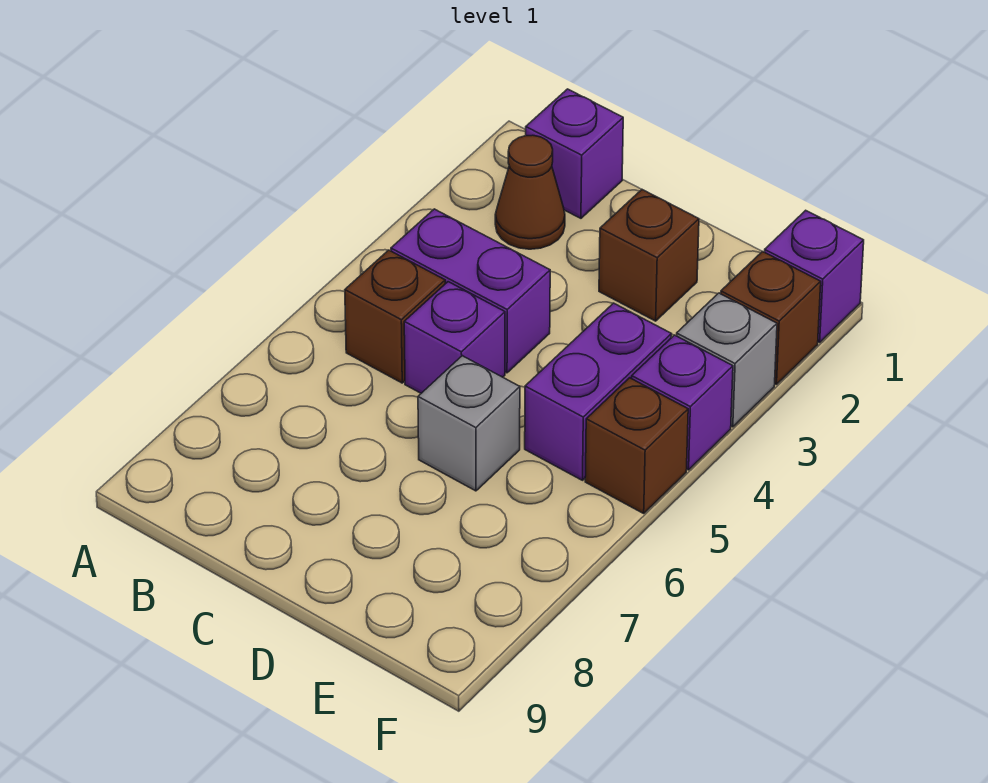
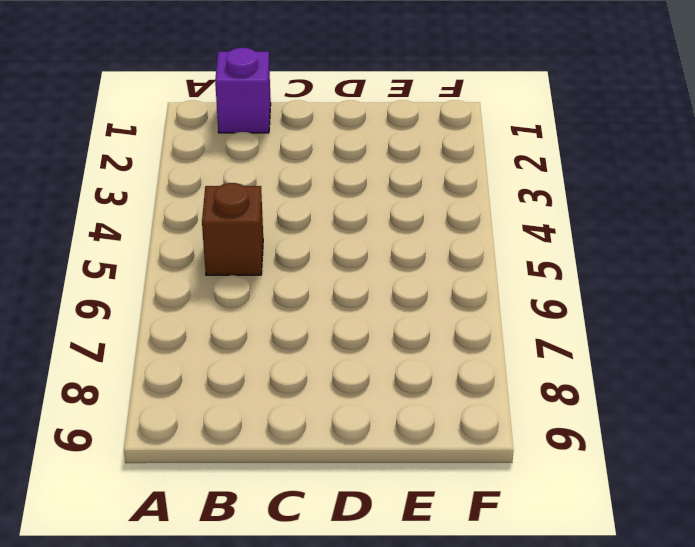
none -> brown cone B2 level 1
none -> purple brick B4:C4 level 1
none -> purple brick C5 level 1

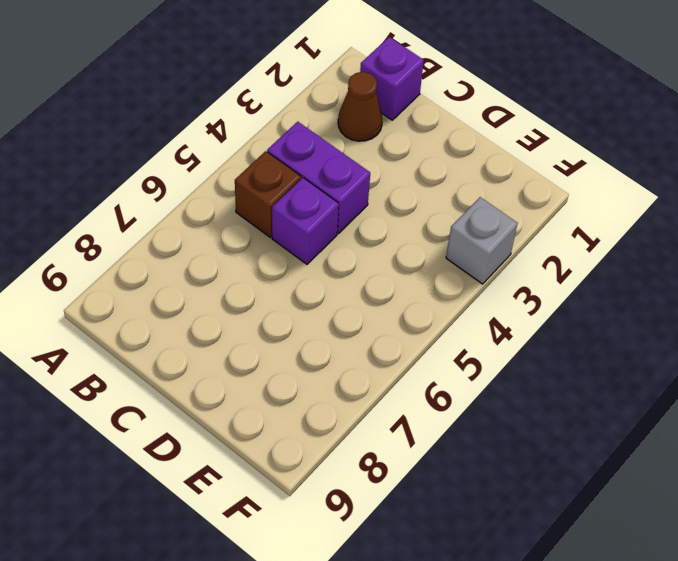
none -> brown brick D2 level 1
none -> grey brick D6 level 1
none -> purple brick E4:E5 level 1

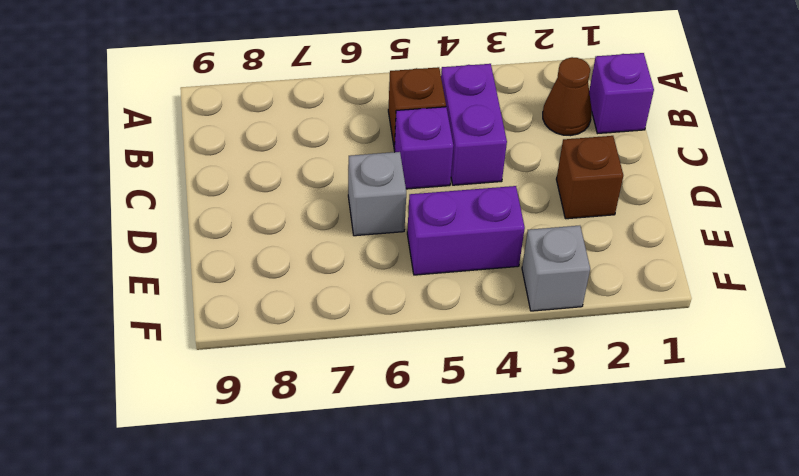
none -> purple brick F1 level 1
none -> brown brick F2 level 1
none -> purple brick F4 level 1

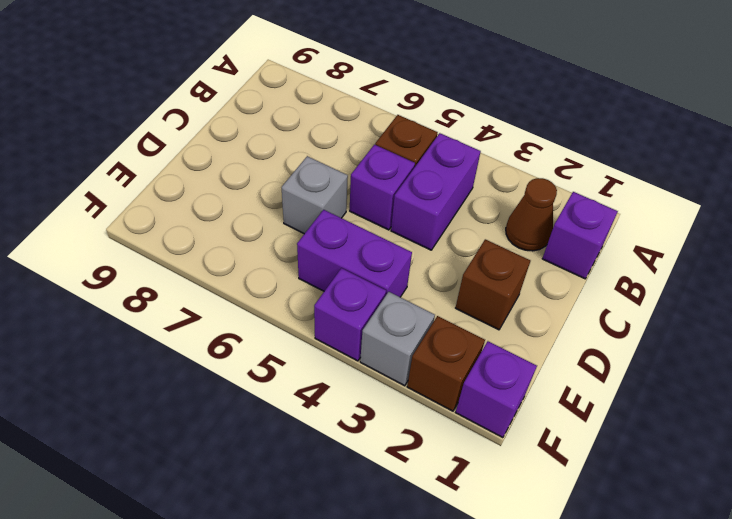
none -> brown brick F5 level 1

